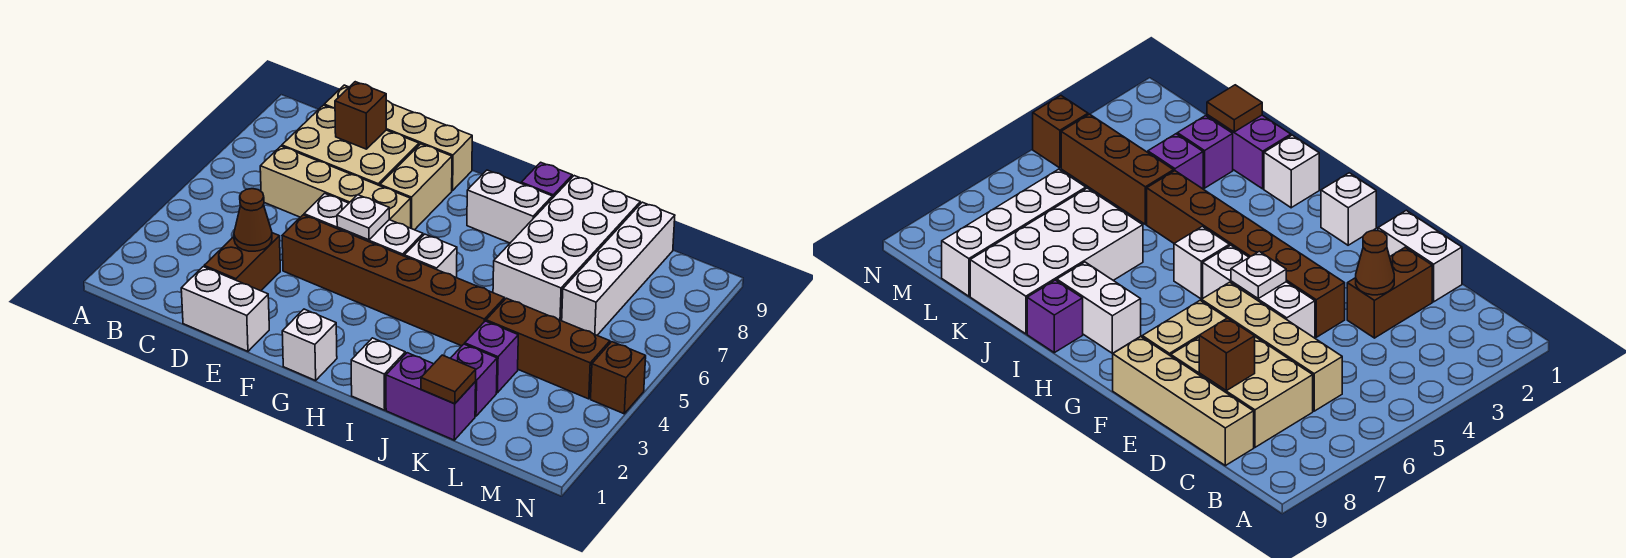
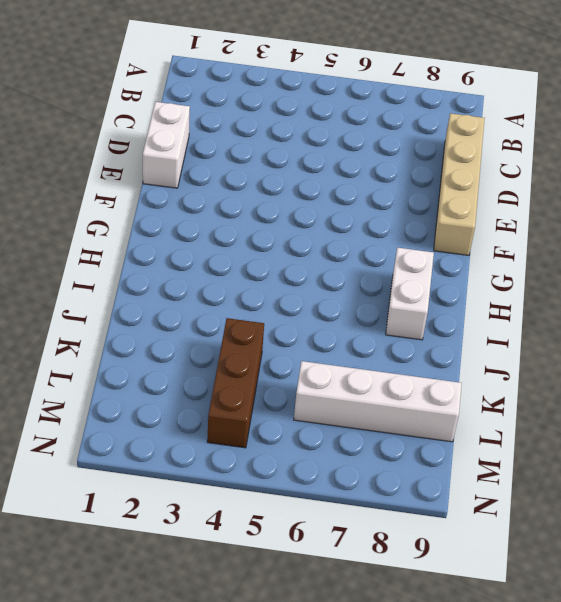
none -> tan brick C6:F6 level 1
none -> tan brick C7:E8 level 1
none -> brown brick D2:D3 level 1

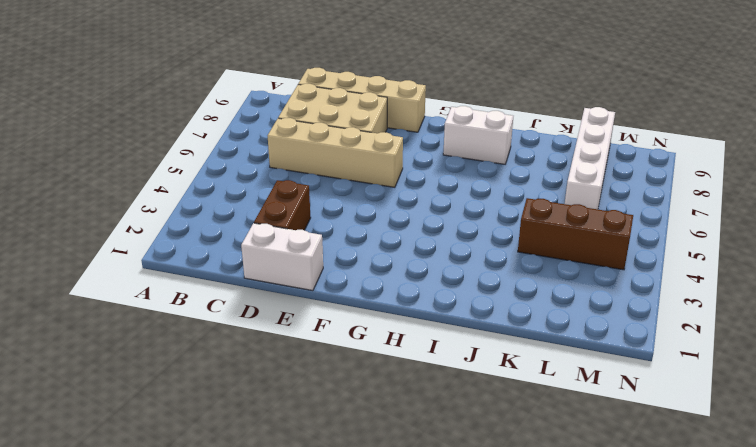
none -> brown brick E4:J4 level 1
none -> white brick E5:G5 level 1
none -> tan brick F7:F8 level 1

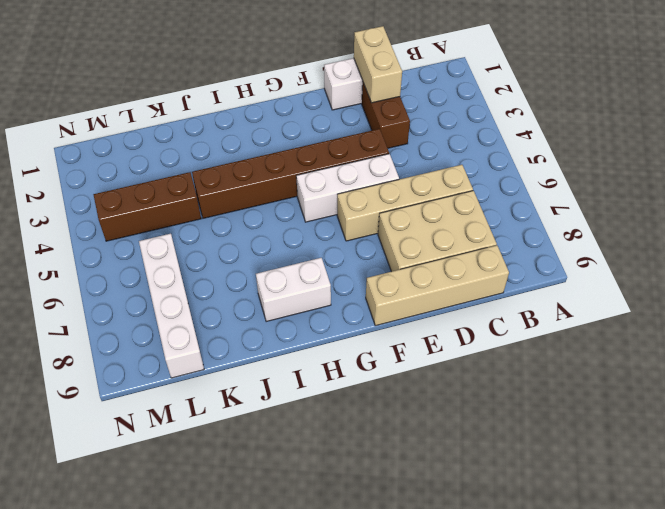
tan brick D1:D2 level 2 -> tan brick F7:F8 level 1
none -> white brick G1 level 1
none -> white brick H5 level 1
none -> white brick I1 level 1

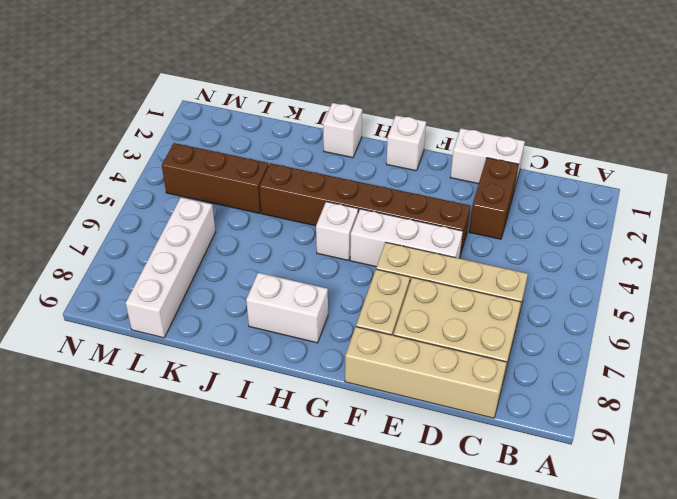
none -> purple brick I9 level 1
none -> purple brick J1:K1 level 1
none -> white brick J6:K9 level 1

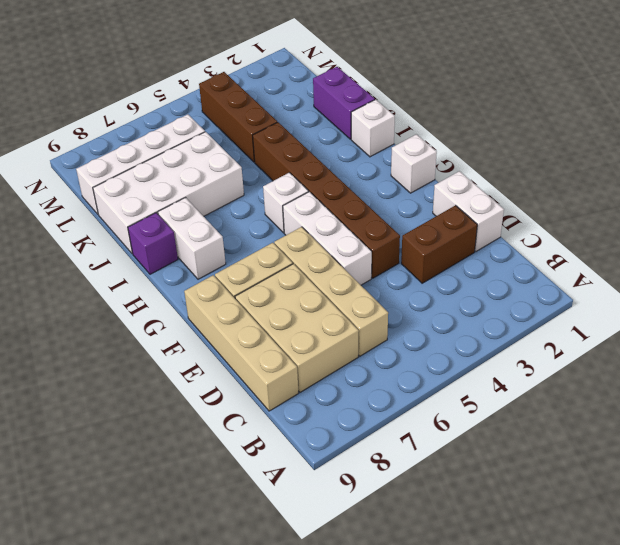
none -> purple brick K2 level 1
none -> purple brick K3 level 1
none -> brown brick N4 level 1

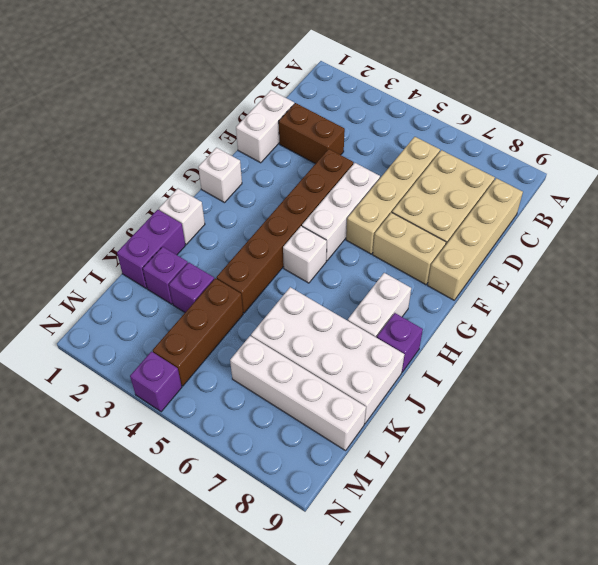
purple brick N4 level 1 -> brown brick N4 level 1
none -> brown cone D3 level 2
none -> brown brick D8 level 2
none -> white plate F5 level 2

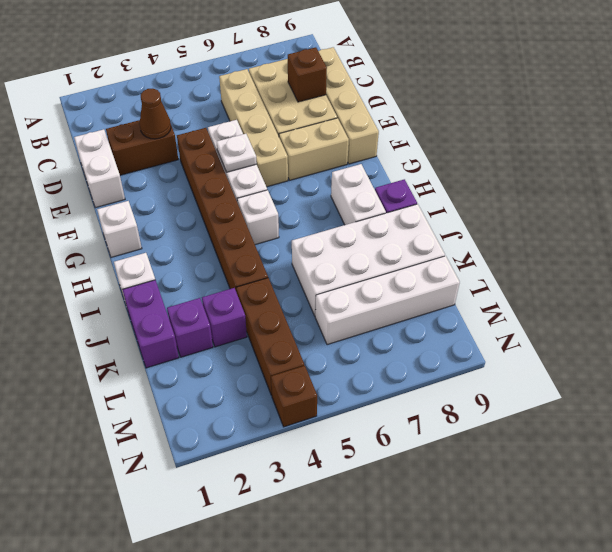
none -> brown tile K1 level 2

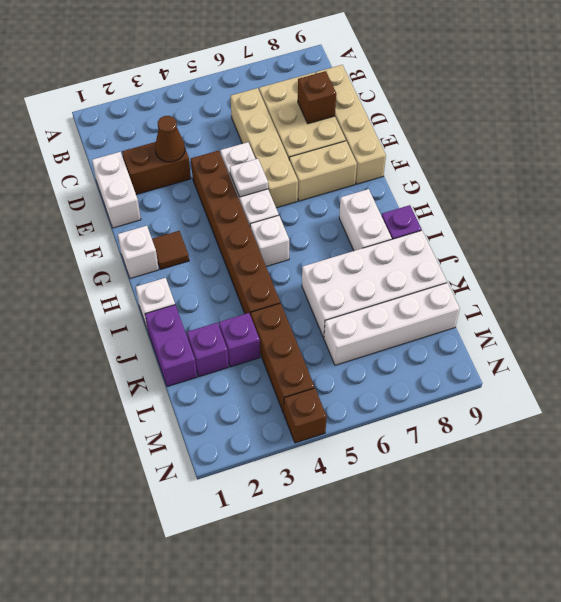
brown tile G2 level 1 -> brown tile K1 level 2

